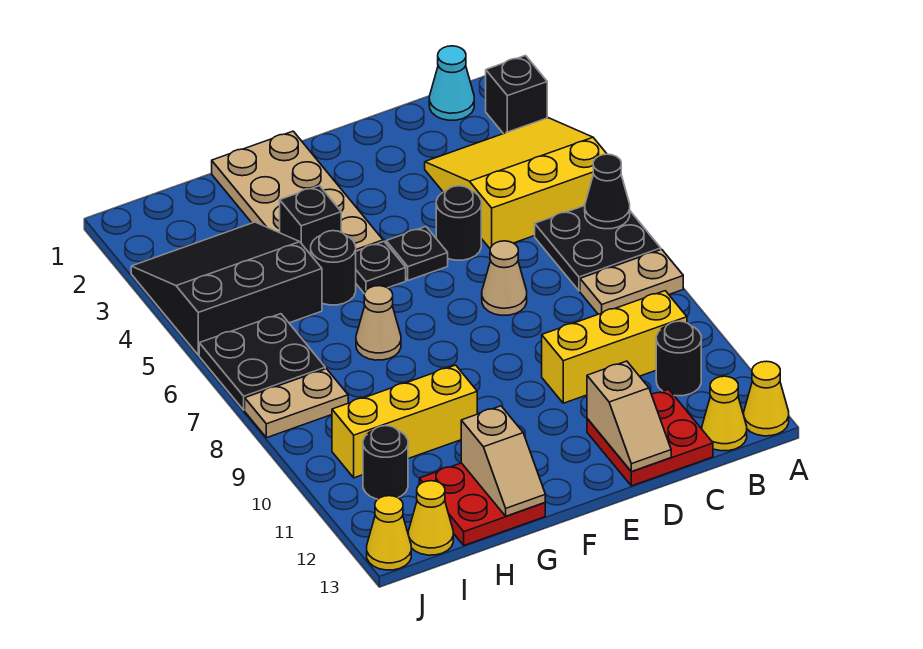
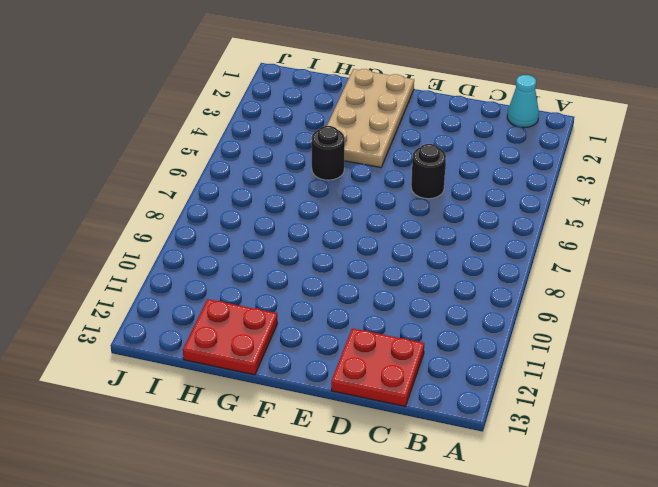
none -> black brick A2 level 1
none -> yellow slope A3:C5 level 1 top 5
none -> black plate A6:B7 level 1

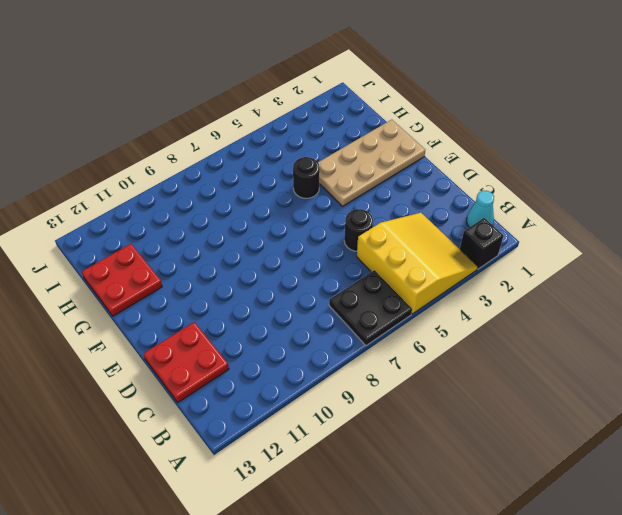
none -> tan plate A8:B8 level 1
none -> yellow cone A13 level 1
none -> yellow brick B10:D10 level 1

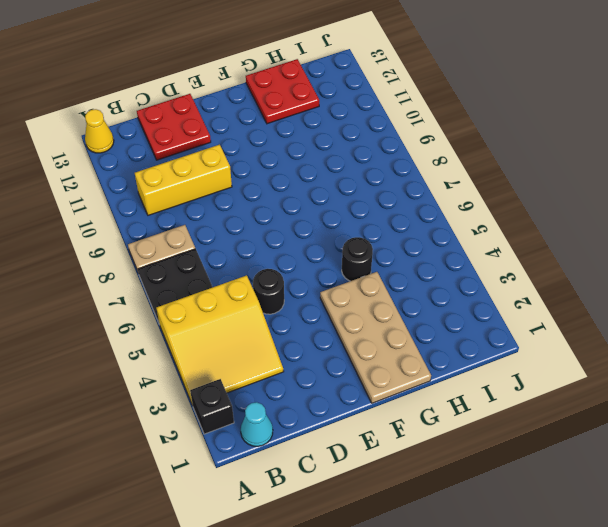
none -> black round brick B11 level 1
none -> yellow cone B13 level 1
none -> tan cone D7 level 1

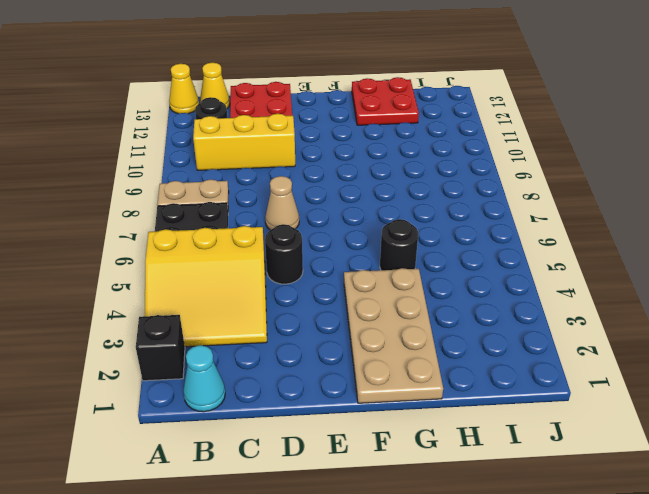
none -> black plate E5 level 1
none -> black plate F5 level 1
none -> tan cone G7 level 1

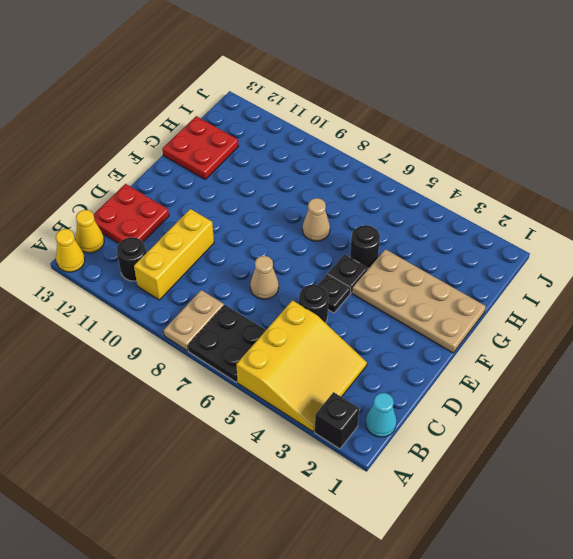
none -> yellow brick G10:I10 level 1
none -> black slope H3:J5 level 1 top 5
none -> black plate I6:J7 level 1

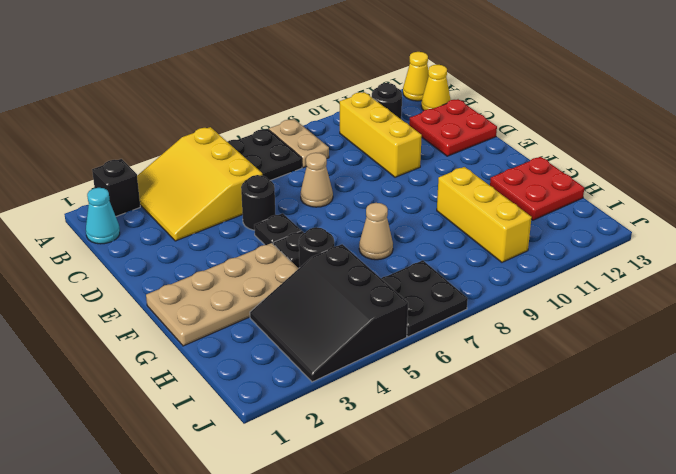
none -> tan plate I8:J8 level 1
none -> black round brick I11 level 1
none -> yellow cone I13 level 1

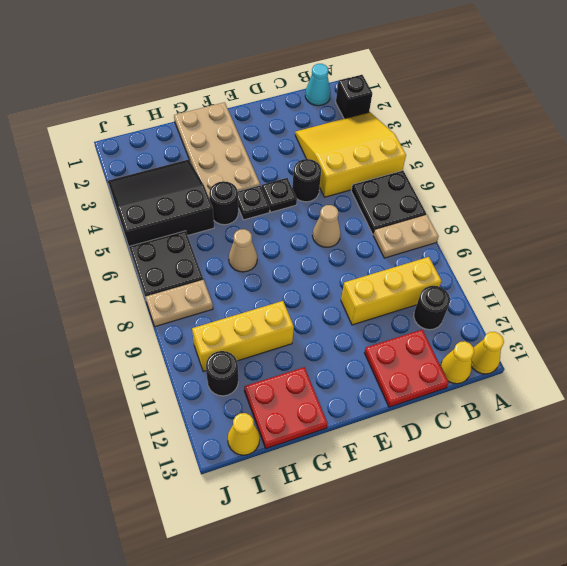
none -> yellow cone J13 level 1
none -> black cone A6 level 2
none -> tan slope D12:D13 level 2 top 12

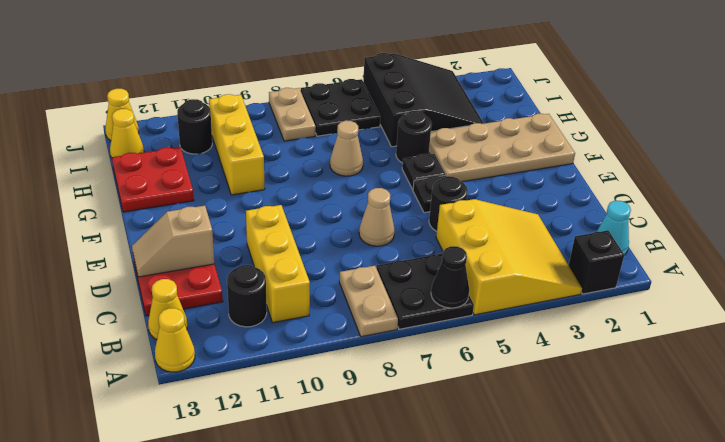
none -> black brick G4 level 2
none -> tan slope G12:G13 level 2 top 12

